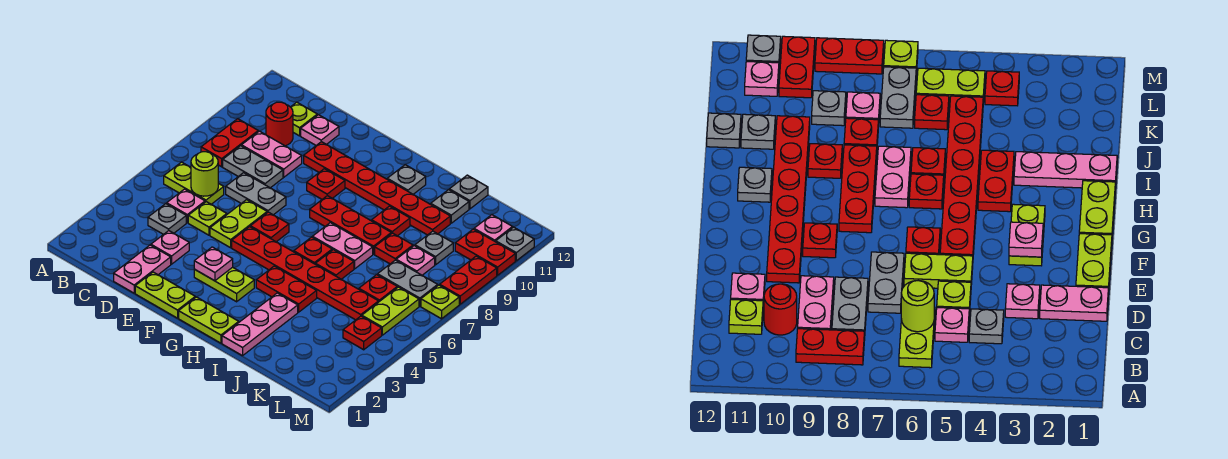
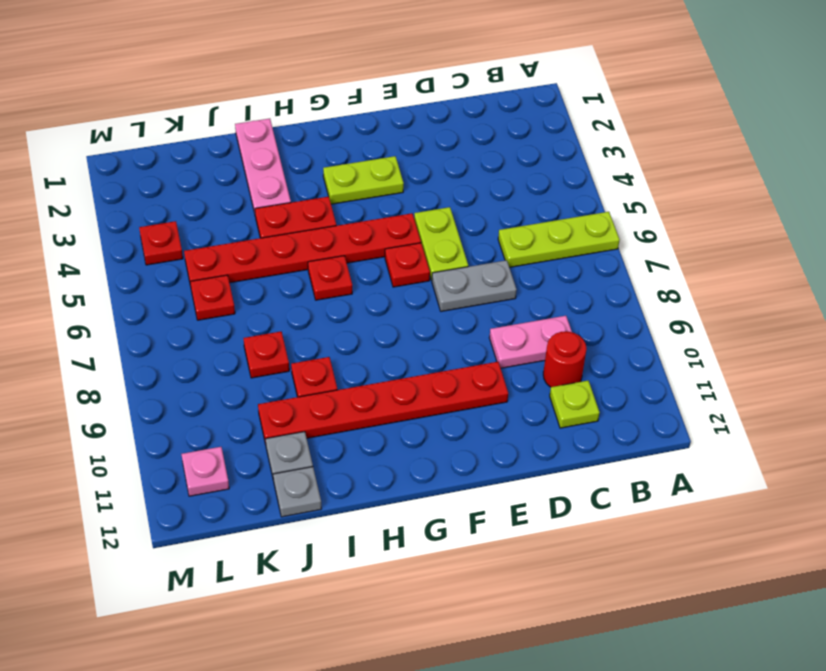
lime plate A6:C6 level 1 -> lime plate B6:C6 level 1
none -> red plate B8:B9 level 1
none -> grey plate C4 level 1
none -> pink plate C5 level 1
none -> grey plate C8:D8 level 1

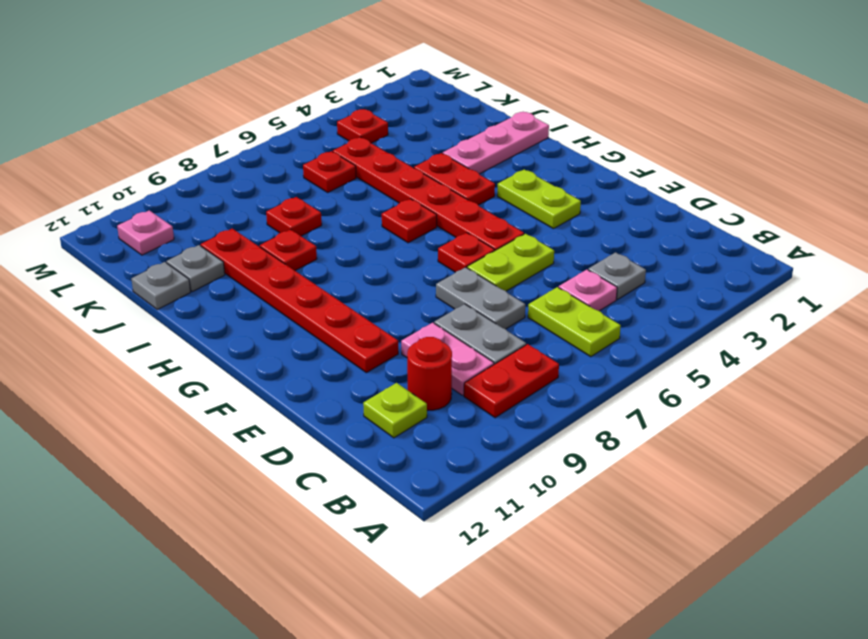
none -> pink plate D1:D2 level 1
none -> pink plate D3 level 1
none -> lime plate D5 level 1
none -> pink plate D11 level 1

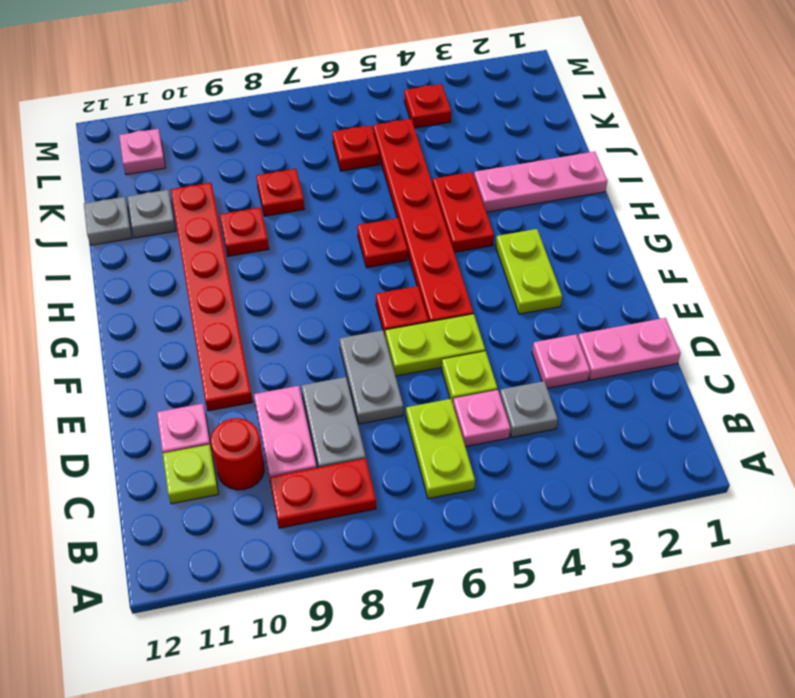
none -> lime plate E1:F1 level 1
none -> red plate F9 level 1
none -> lime plate G1:H1 level 1
none -> red plate G8:I8 level 1

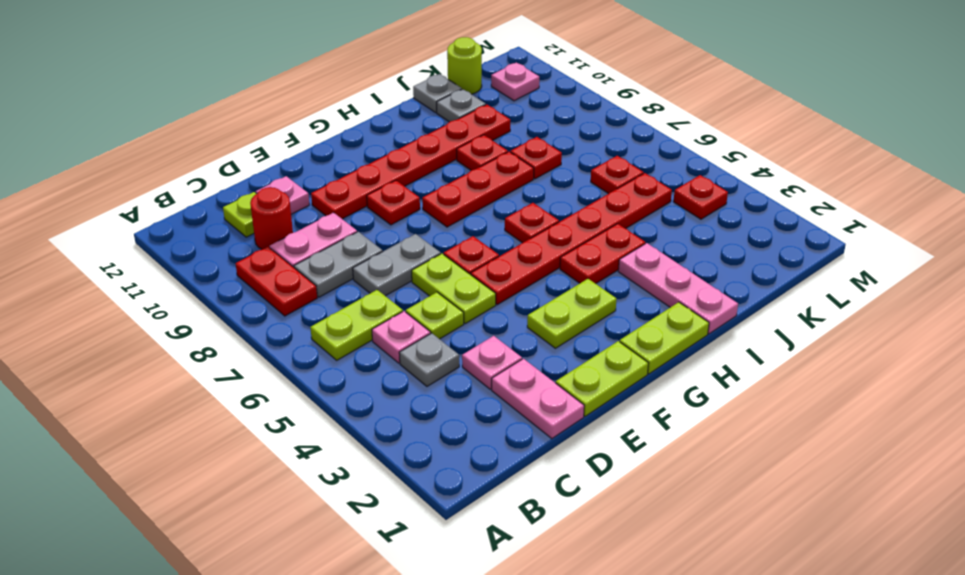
lime round brick K12 level 1 -> lime round brick C6 level 2
none -> pink plate H7:I7 level 1
none -> grey plate H11 level 1
none -> red plate I6 level 1
none -> grey plate K7:L7 level 1

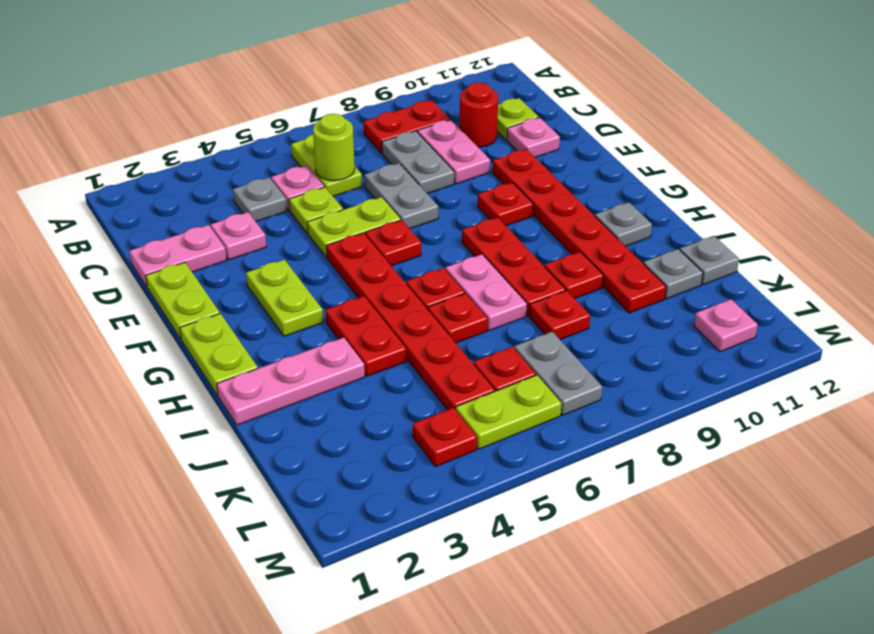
none -> pink plate K8 level 1
none -> grey plate K9 level 1
none -> red plate L10:M10 level 1
none -> lime plate M7 level 1

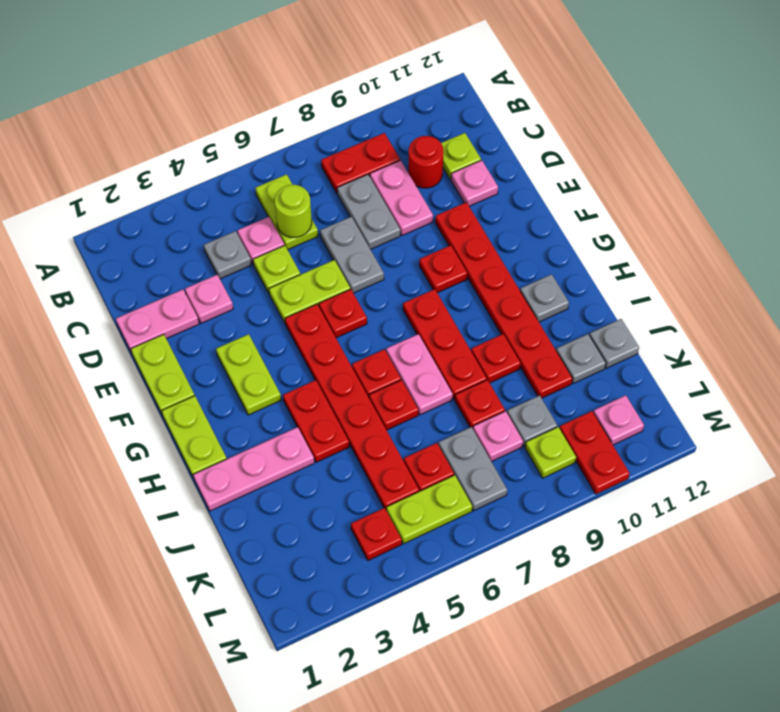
lime plate L9 level 1 -> lime plate M7 level 1
none -> red plate M8:M9 level 1
none -> grey plate M11 level 1
none -> pink plate F3 level 2

